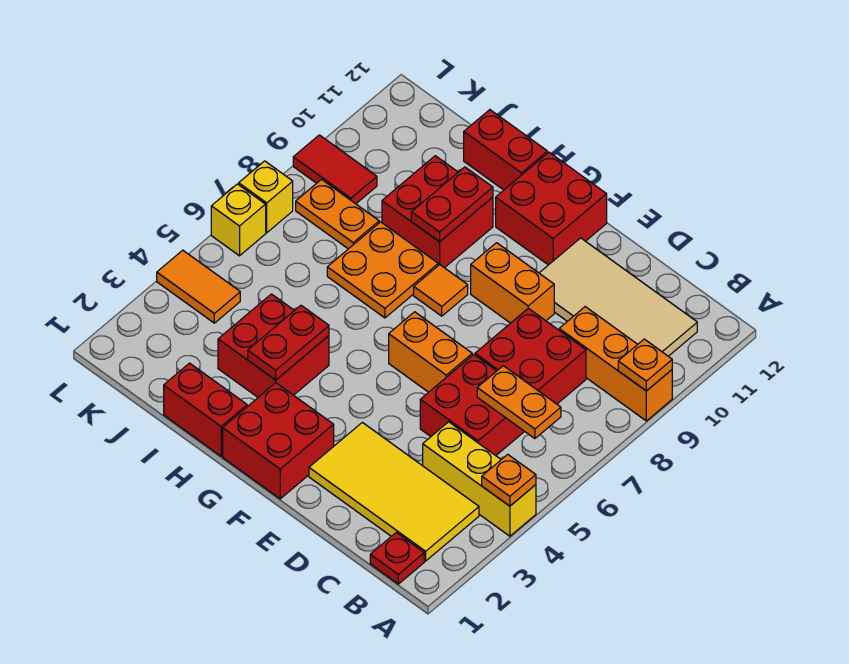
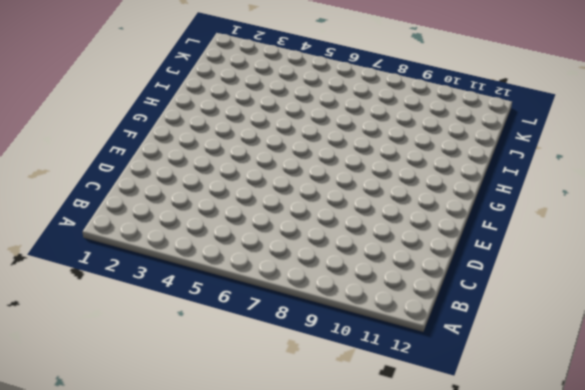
none -> yellow brick A4:C4 level 1
none -> orange brick A9:C9 level 1
none -> red plate B1 level 1

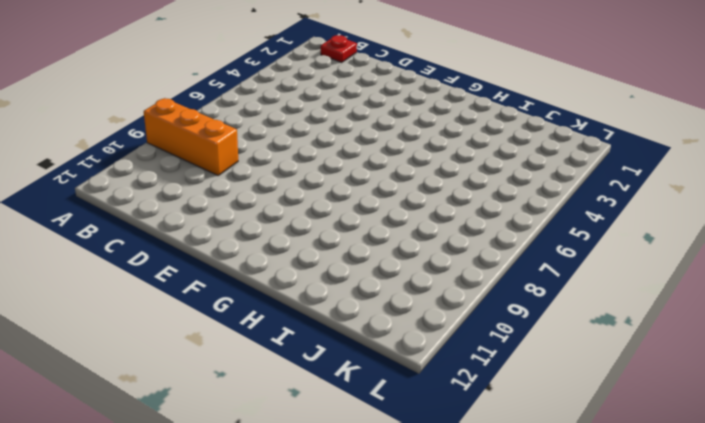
none -> yellow brick A4:C4 level 1
none -> yellow tile B2:E3 level 1
none -> tan tile B10:E11 level 1

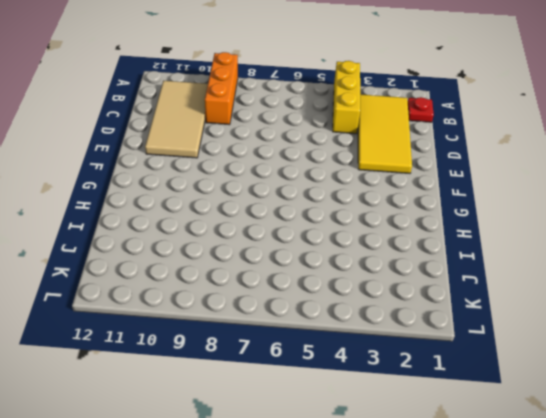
none -> red brick C5:D6 level 1
none -> red brick C7:D8 level 1
none -> orange brick E6:F6 level 1

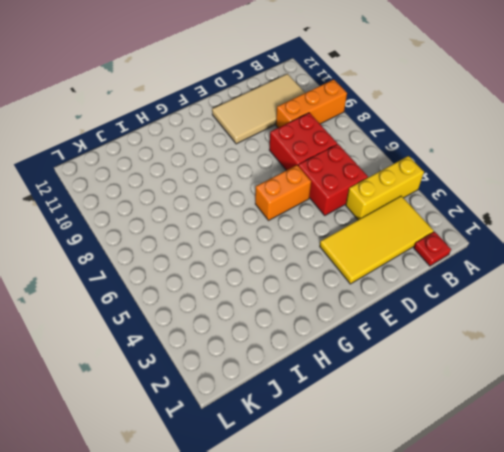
none -> orange brick E9:F9 level 1
none -> red brick F1:G2 level 1
none -> red brick F11:G12 level 1

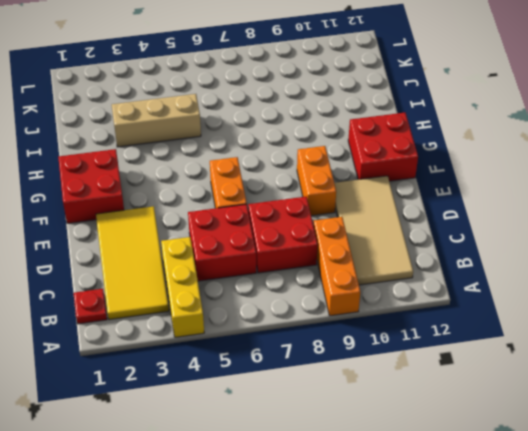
tan brick I3:I5 level 1 -> red brick H3:I4 level 1
none -> orange tile G8 level 1
none -> red brick H1:I1 level 1
none -> orange plate H7:I8 level 1

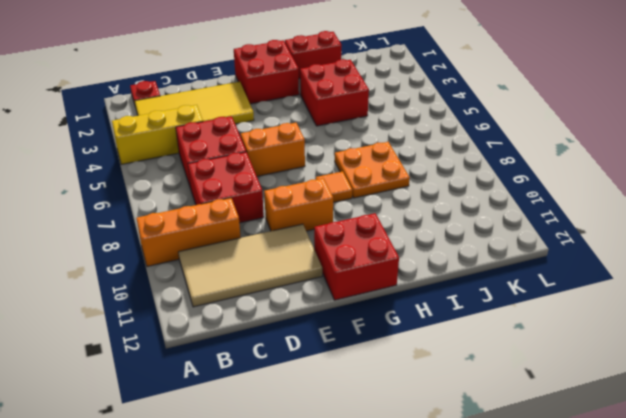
none -> red brick H9:I10 level 1
none -> red brick H12:I12 level 1
none -> orange plate J8:K8 level 1

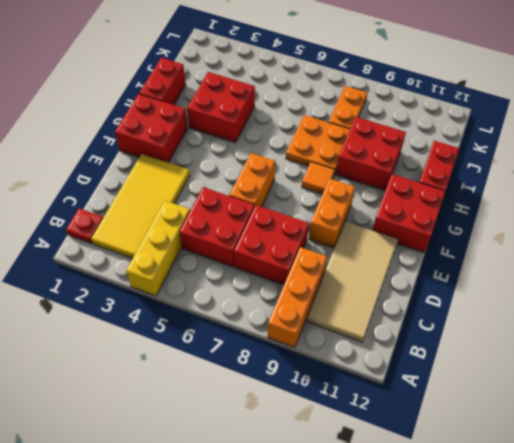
none -> orange tile K4:L4 level 1
none -> red tile K9:L9 level 1
none -> yellow brick L6 level 1

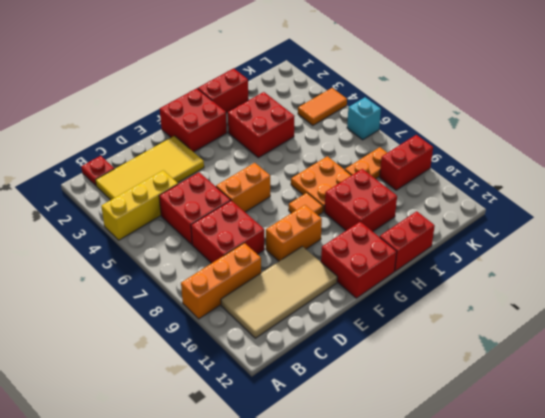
red brick K9:L9 level 1 -> red tile K9:L9 level 1
cyan brick L6 level 1 -> yellow brick L6 level 1
none -> yellow brick L7 level 1
none -> orange plate A4 level 2
none -> orange plate A9 level 2

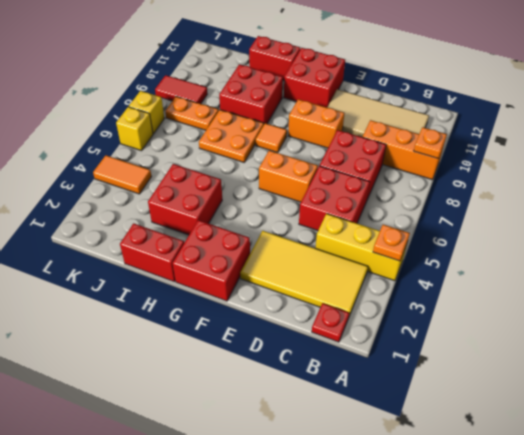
none -> orange plate B6:C6 level 2
none -> red plate H3:H4 level 2
none -> red plate H9:H10 level 2

